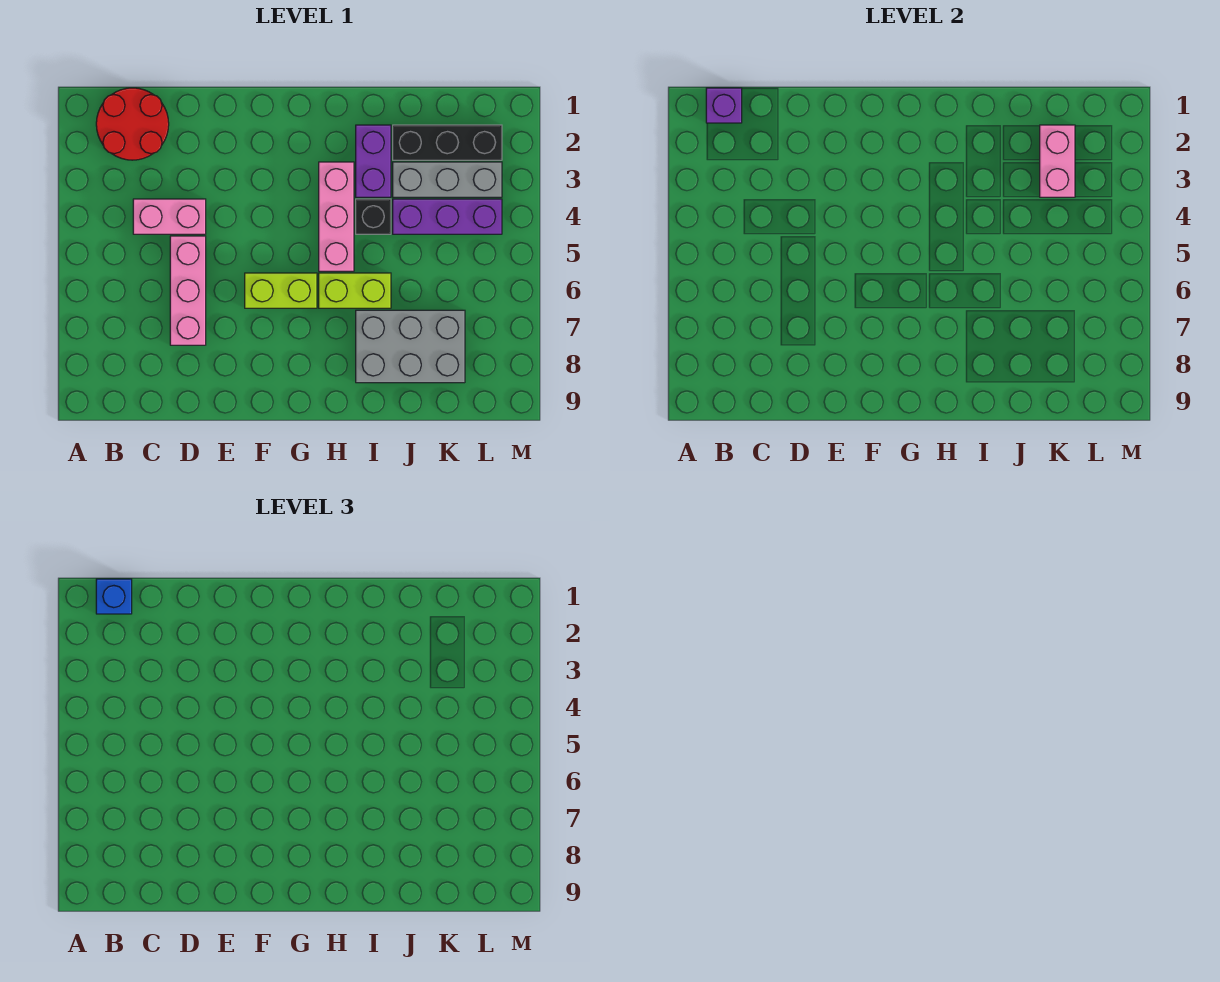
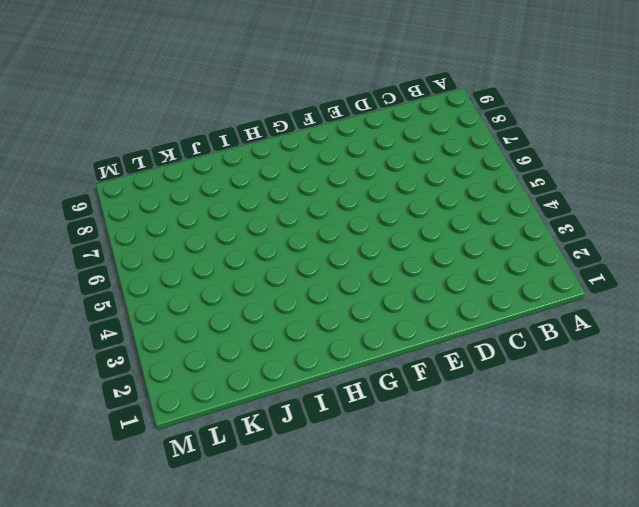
none -> red round brick B1:C2 level 1
none -> pink brick C4:D4 level 1
none -> pink brick D5:D7 level 1

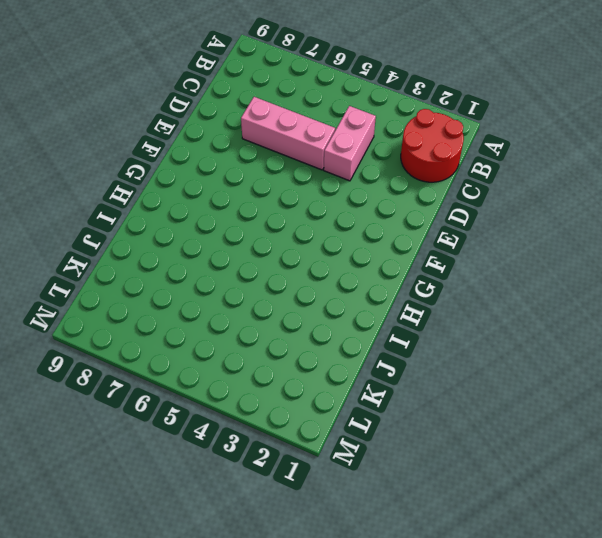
none -> lime brick F6:G6 level 1
none -> pink brick H3:H5 level 1
none -> lime brick H6:I6 level 1

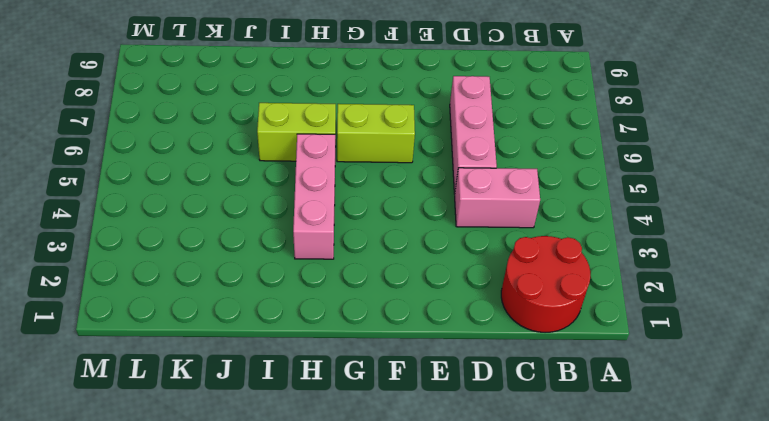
none -> purple brick I2:I3 level 1
none -> black brick I4 level 1
none -> grey brick I7:K8 level 1

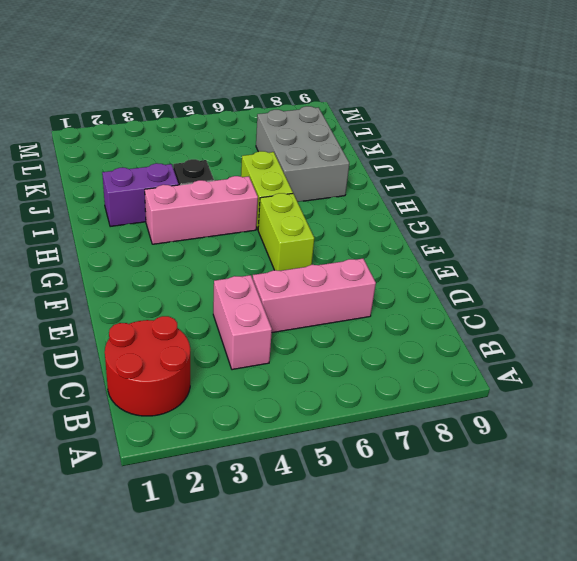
none -> black brick J2:L2 level 1
none -> grey brick J3:L3 level 1
none -> purple brick J4:L4 level 1

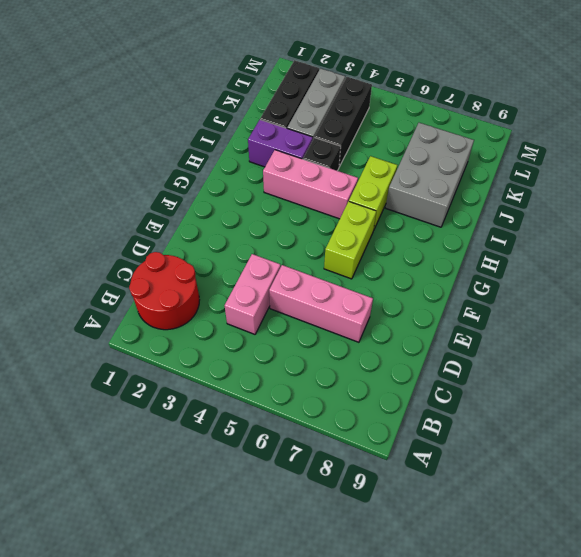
black brick J4:L4 level 1 -> purple brick J4:L4 level 1
none -> purple brick B1 level 2
none -> pink brick K2:K3 level 2
none -> blue brick B1 level 3

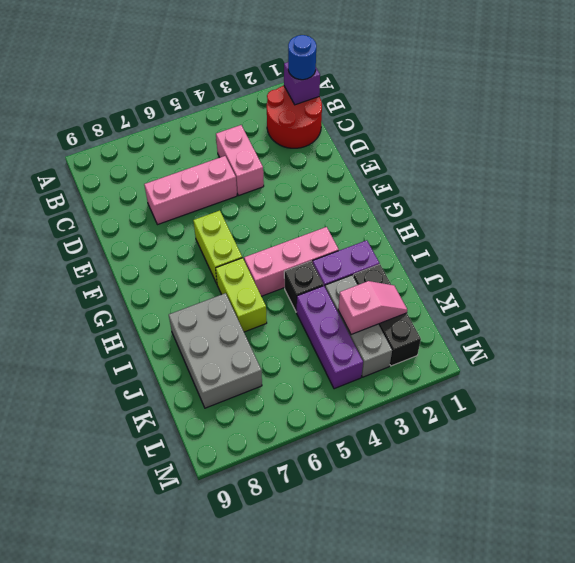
blue round brick B1 level 3 -> blue brick B1 level 3
pink slope K2:K3 level 2 top 3 -> pink brick K2:K3 level 2

